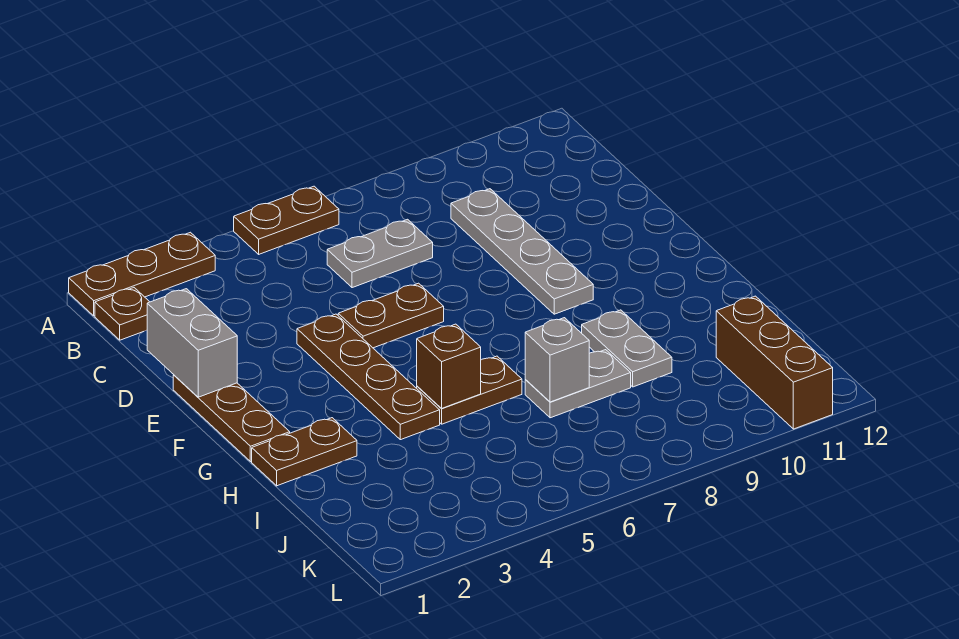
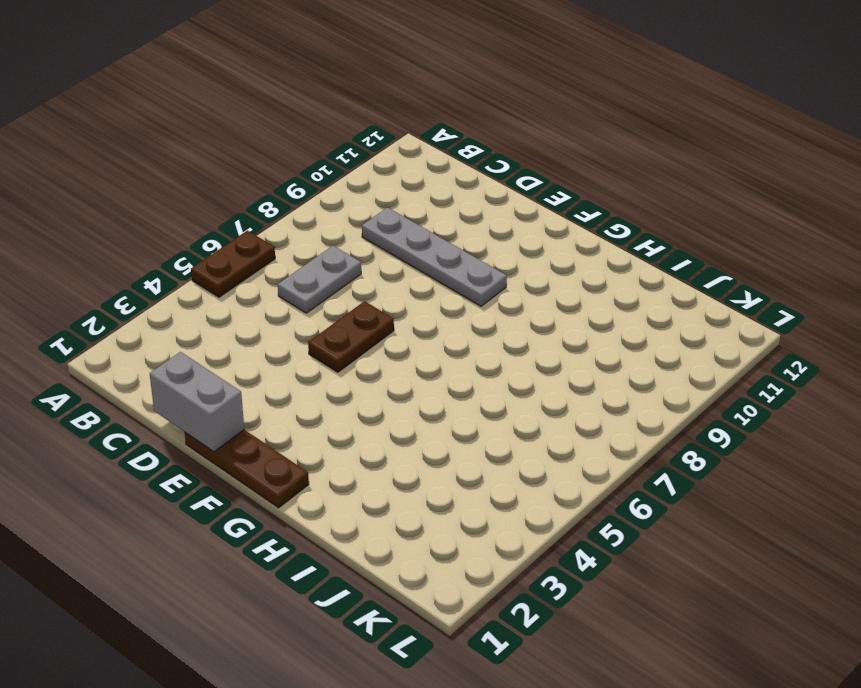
none -> brown plate A1:A3 level 1
none -> brown plate B1 level 1
none -> brown plate E4:H4 level 1

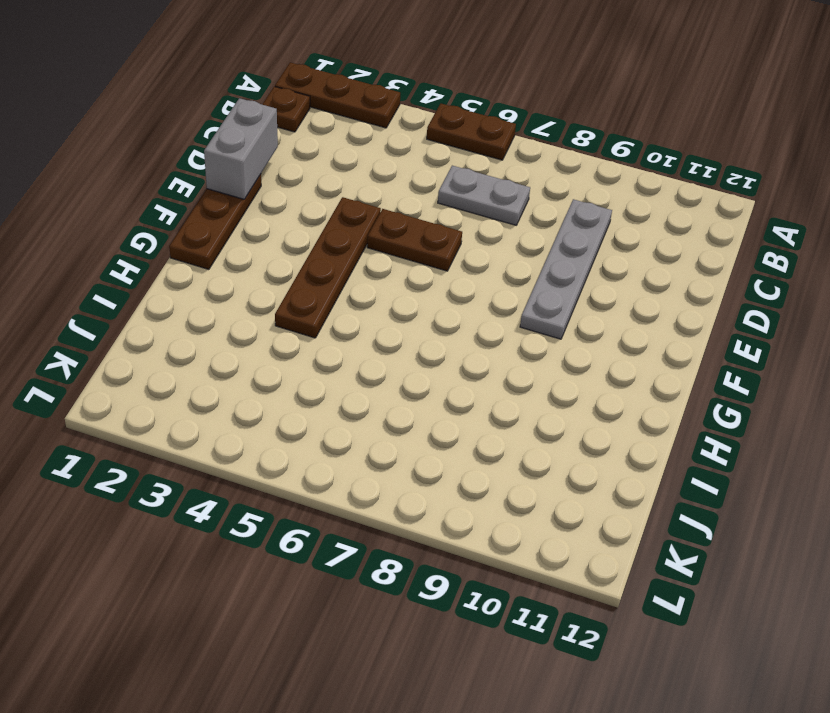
none -> brown plate H1:H2 level 1
none -> brown plate H5:H6 level 1
none -> grey plate H9:I9 level 1

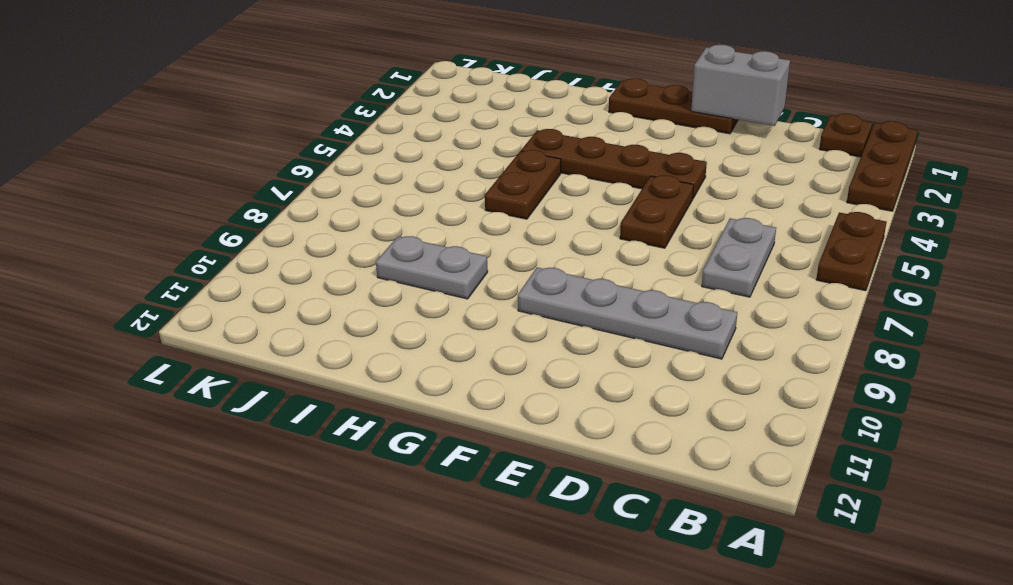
none -> brown plate H1:H2 level 1
none -> grey plate I7:I8 level 1
none -> brown brick J11:L11 level 1

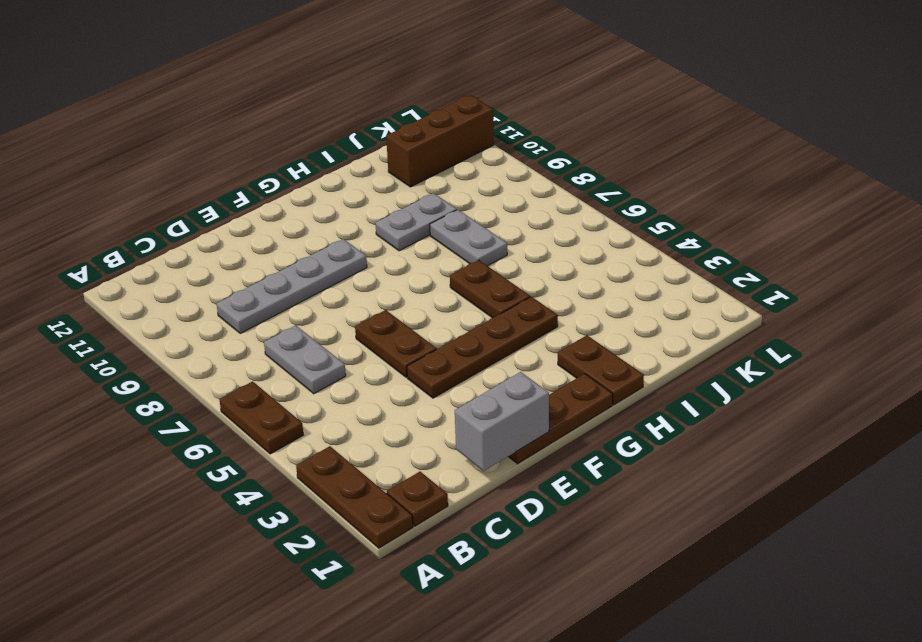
none -> brown brick H5 level 2
none -> grey brick I7 level 2

